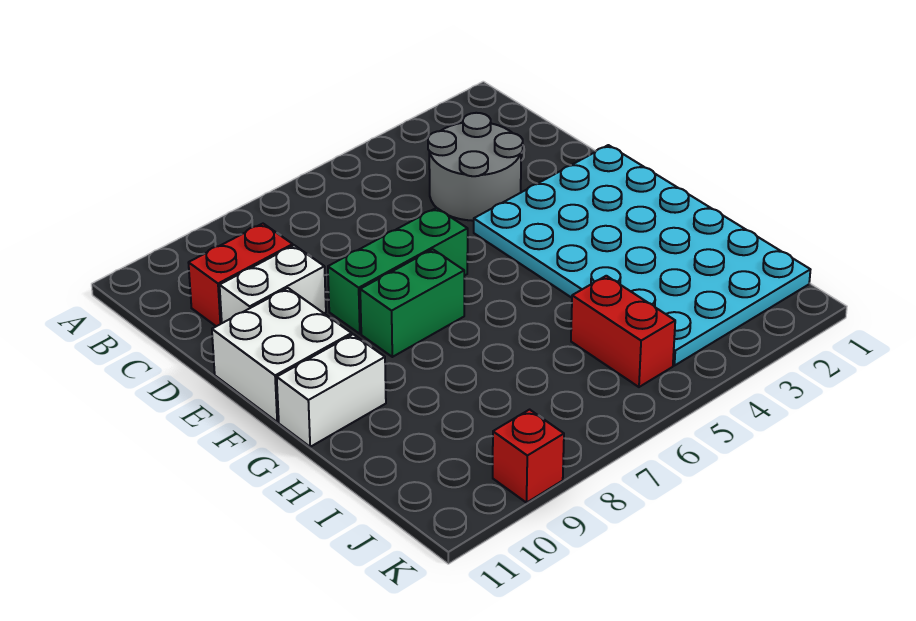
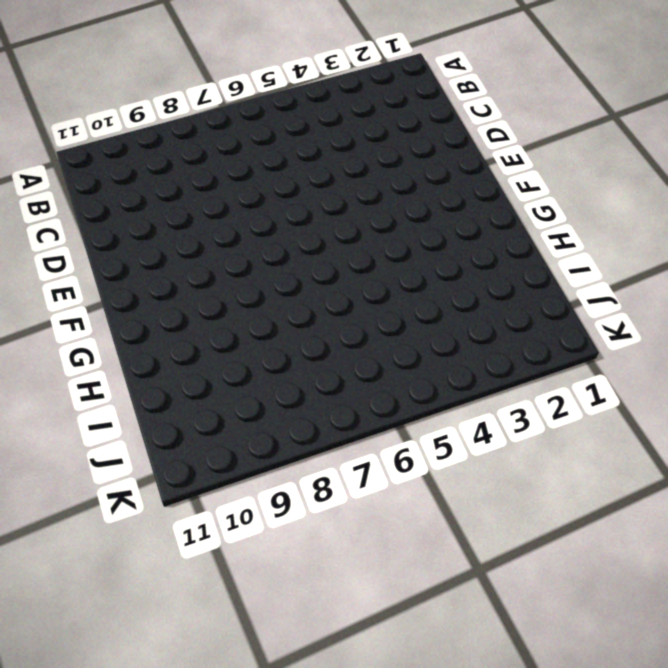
none -> grey round brick C3:D4 level 1
none -> red brick C9:C10 level 1

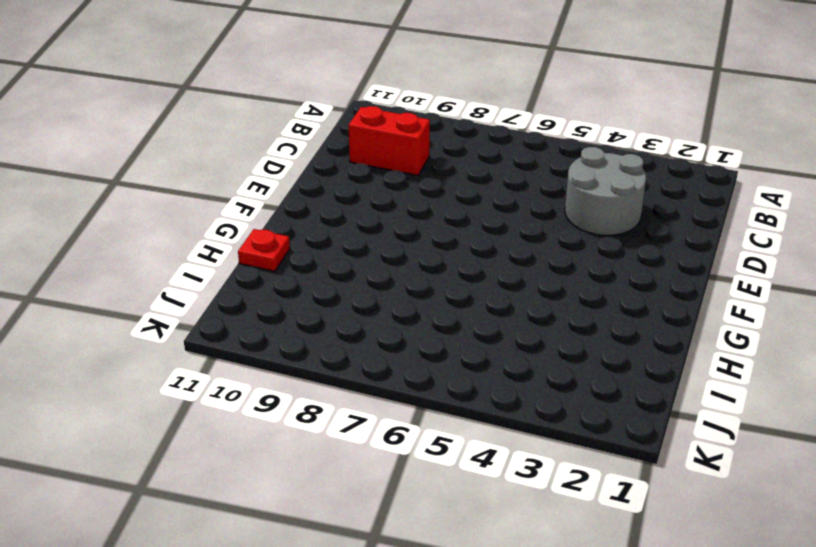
red plate H11 level 1 -> none
none -> white brick D9:D10 level 1
none -> cyan plate E1:J4 level 1

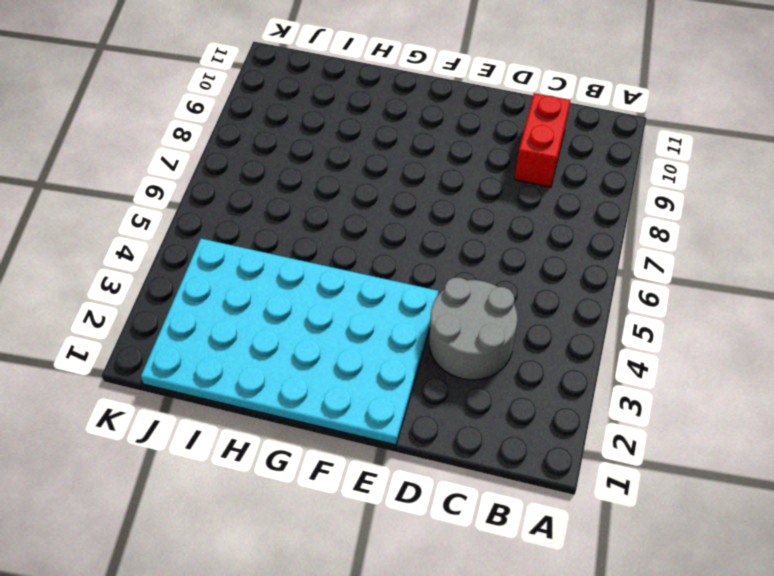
none -> white brick D9:D10 level 1
none -> green brick E6:E8 level 1

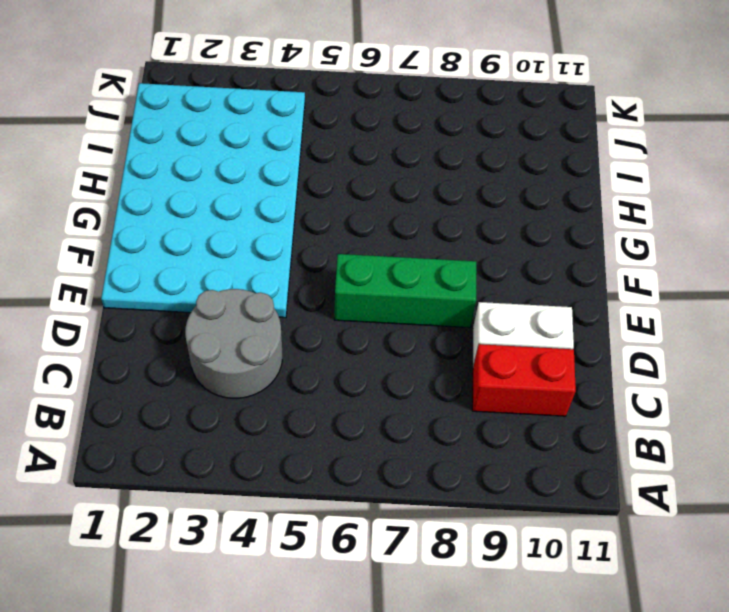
none -> white brick E10:F11 level 1
none -> green brick F7:F8 level 1

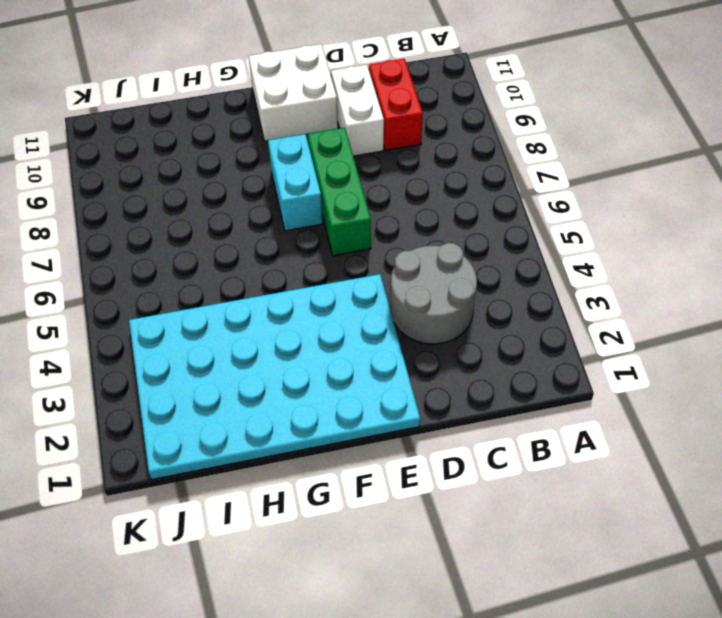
cyan brick F7:F8 level 1 -> green brick F7:F8 level 1
none -> white brick G10:G11 level 1
none -> red brick I5:J5 level 1

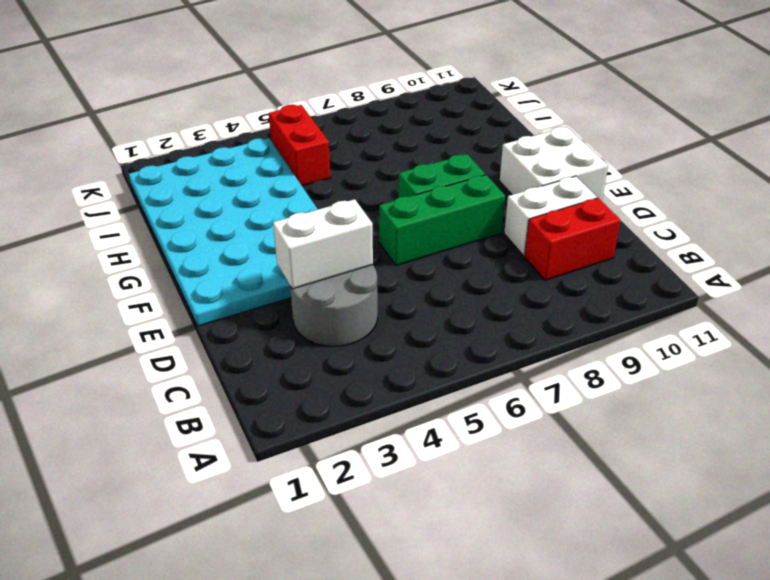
white brick D3:D4 level 2 -> white brick G10:G11 level 1
none -> red brick K9 level 1

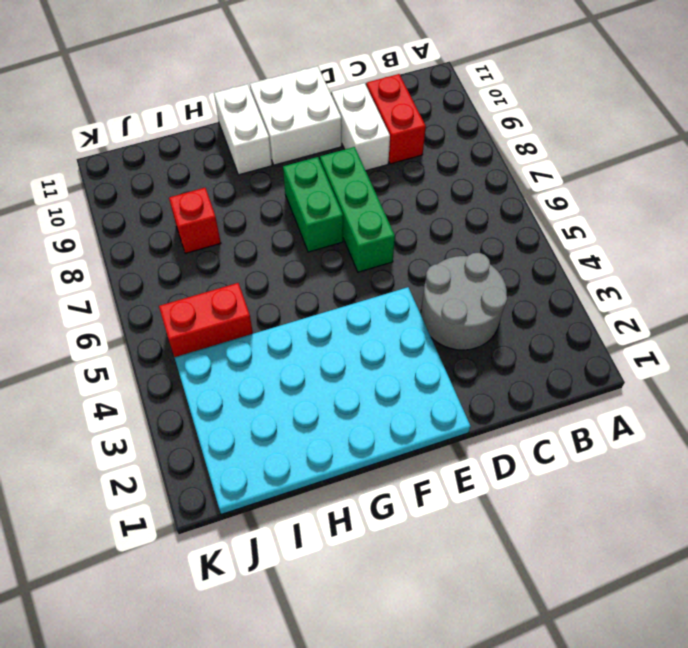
red brick I8 level 1 -> red brick K9 level 1

